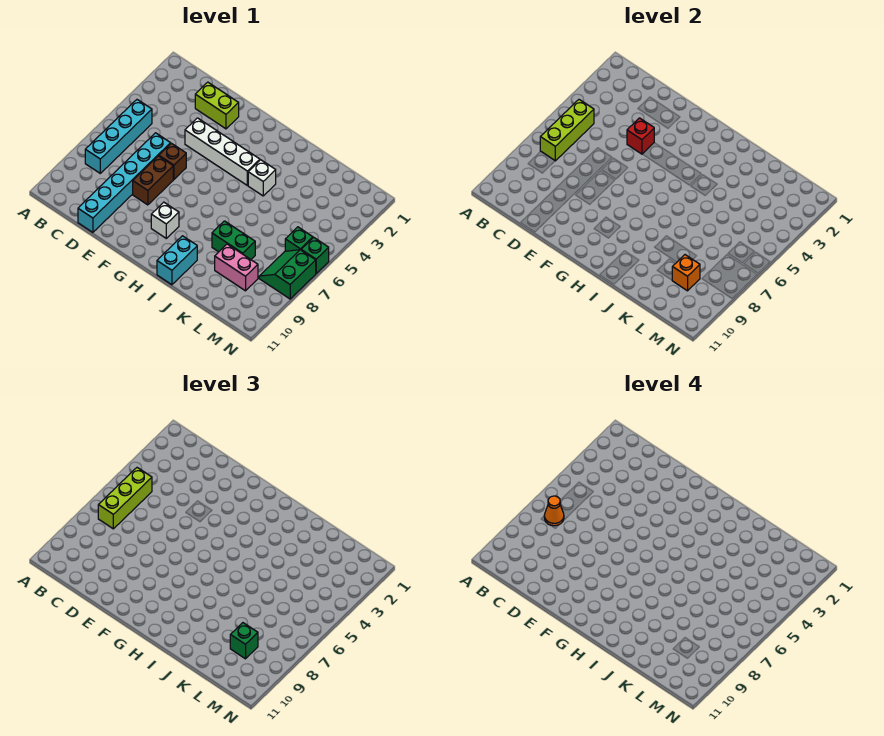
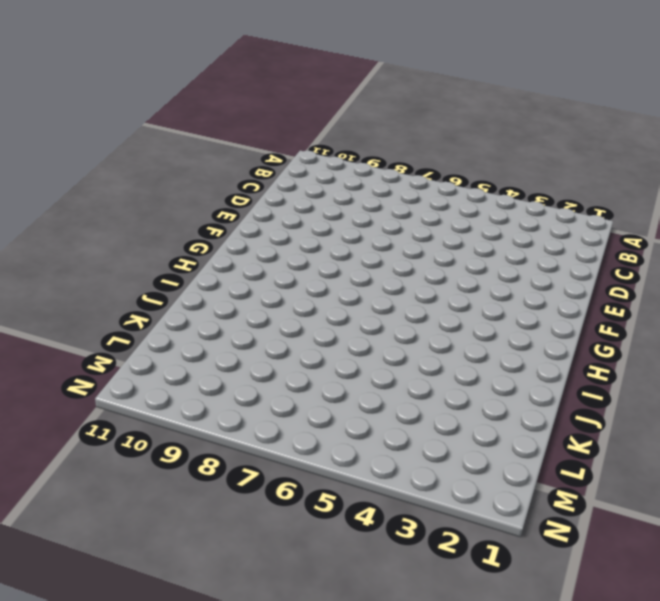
none -> cyan brick B5:B8 level 1
none -> lime brick D2:E2 level 1
none -> cyan brick D6:D11 level 1

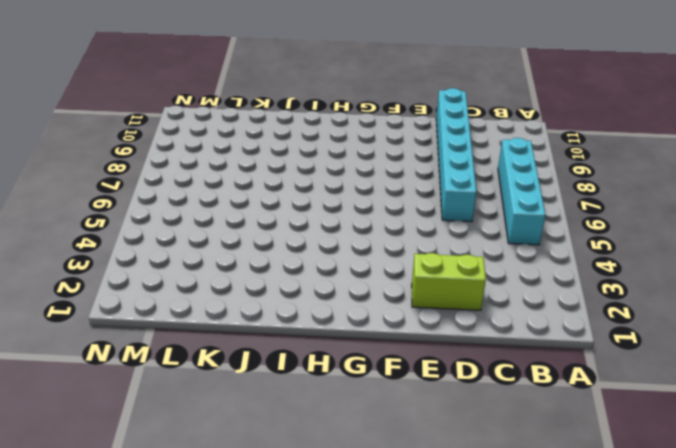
none -> white brick E4:H4 level 1
none -> brown brick E6 level 1
none -> brown brick E7:E8 level 1

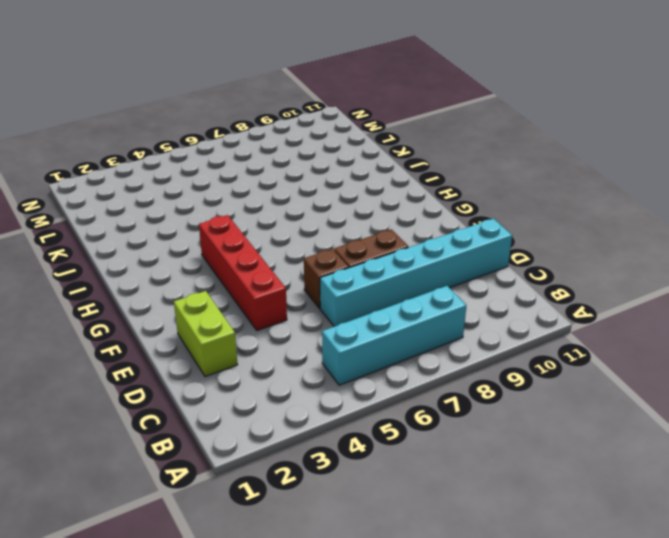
red brick E4:H4 level 1 -> white brick E4:H4 level 1
none -> white brick G9 level 1
none -> white brick I4 level 1
none -> cyan brick I10:I11 level 1

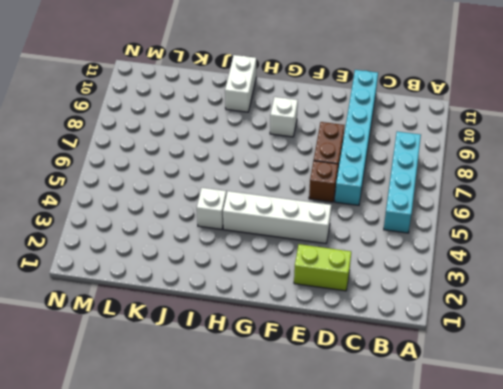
white brick I10:I11 level 1 -> cyan brick I10:I11 level 1
none -> green brick J8:K8 level 1
none -> pink brick K9:L9 level 1
none -> green brick M6 level 1

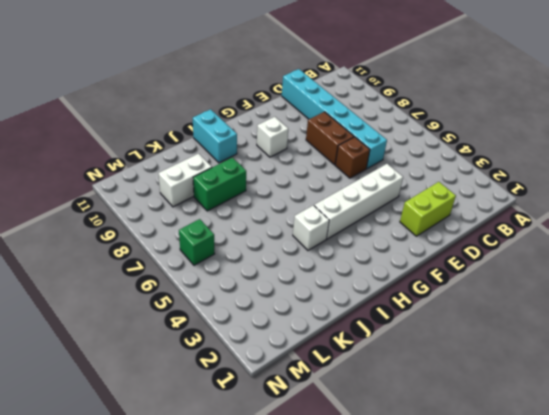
white brick K9:L9 level 1 -> pink brick K9:L9 level 1
none -> cyan brick B5:B8 level 1
none -> green slope M7:N8 level 1 top N
none -> green brick N6 level 1

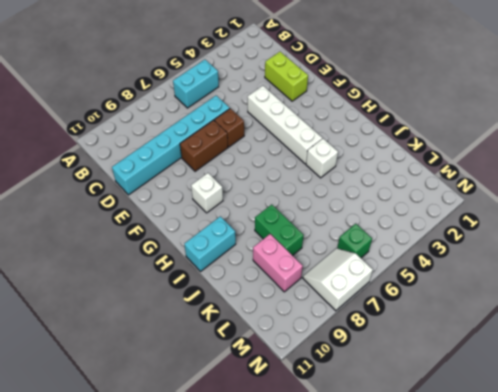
cyan brick B5:B6 level 1 -> cyan brick B5:B8 level 1
white slope M7:N8 level 1 top N -> green slope M7:N8 level 1 top N
none -> green brick N6 level 1
none -> lime brick B5:B7 level 2
none -> red brick E4 level 2

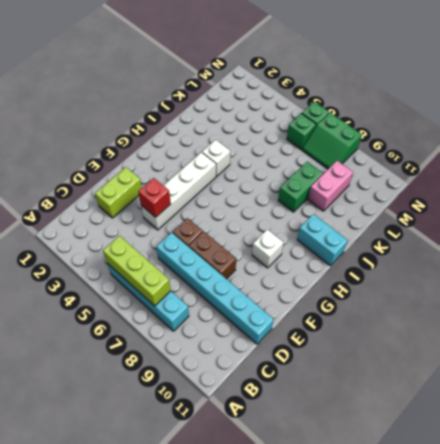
none -> orange brick L9 level 2
none -> lime brick B5:B7 level 3
none -> green brick L9 level 3

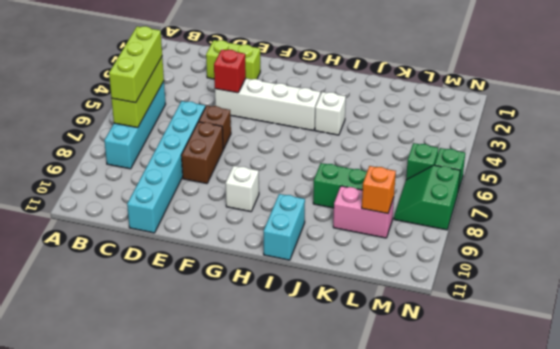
none -> green brick L9 level 3
none -> orange cone B7 level 4

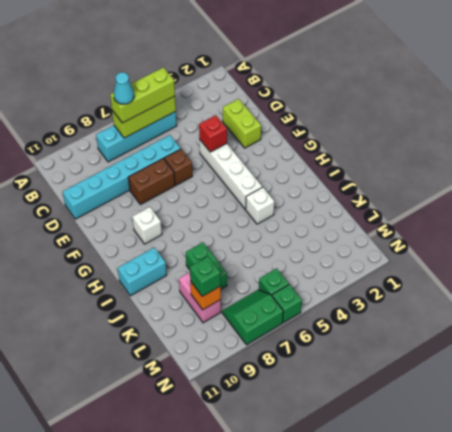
cyan cone B7 level 4 -> orange cone B7 level 4

